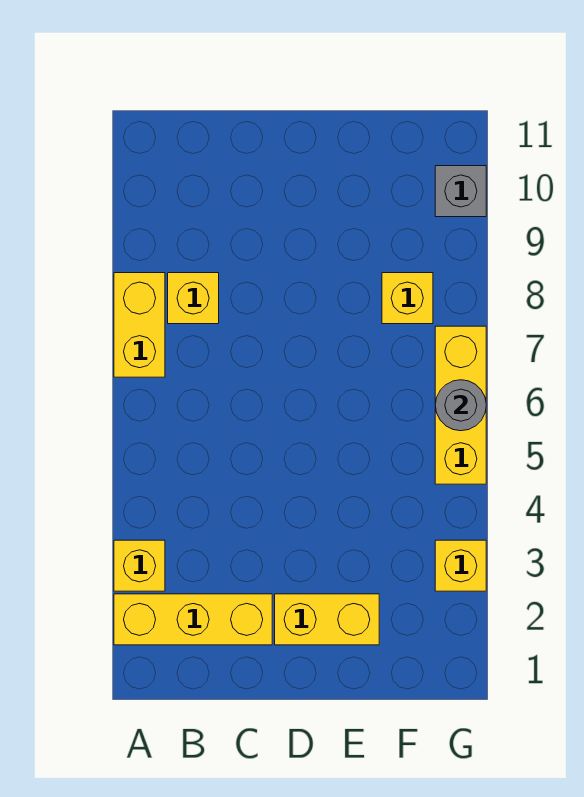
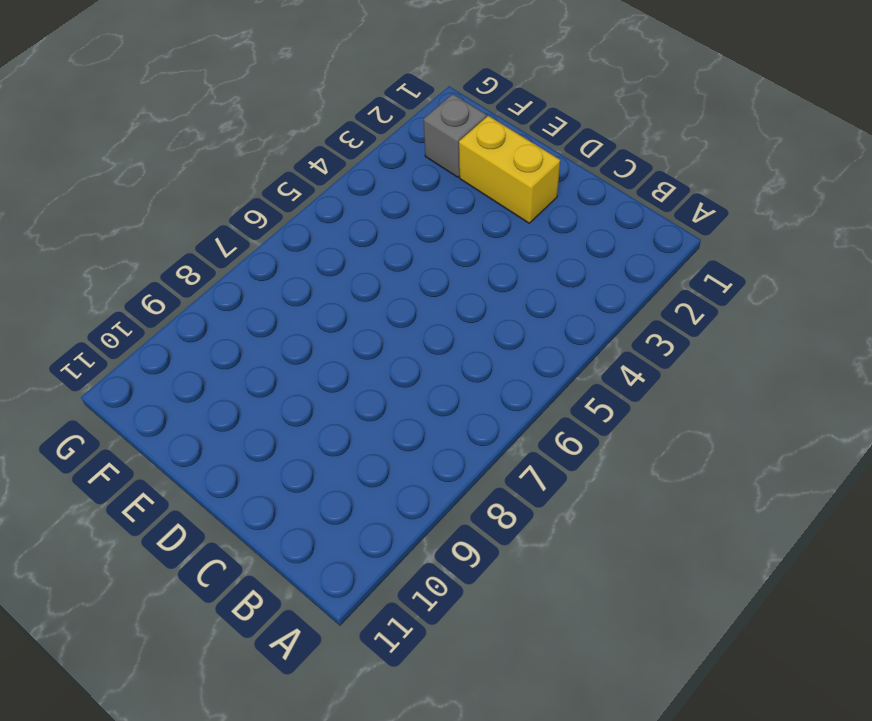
grey brick F2 level 1 -> grey brick G10 level 1
none -> yellow brick A2:C2 level 1
none -> yellow brick A3 level 1

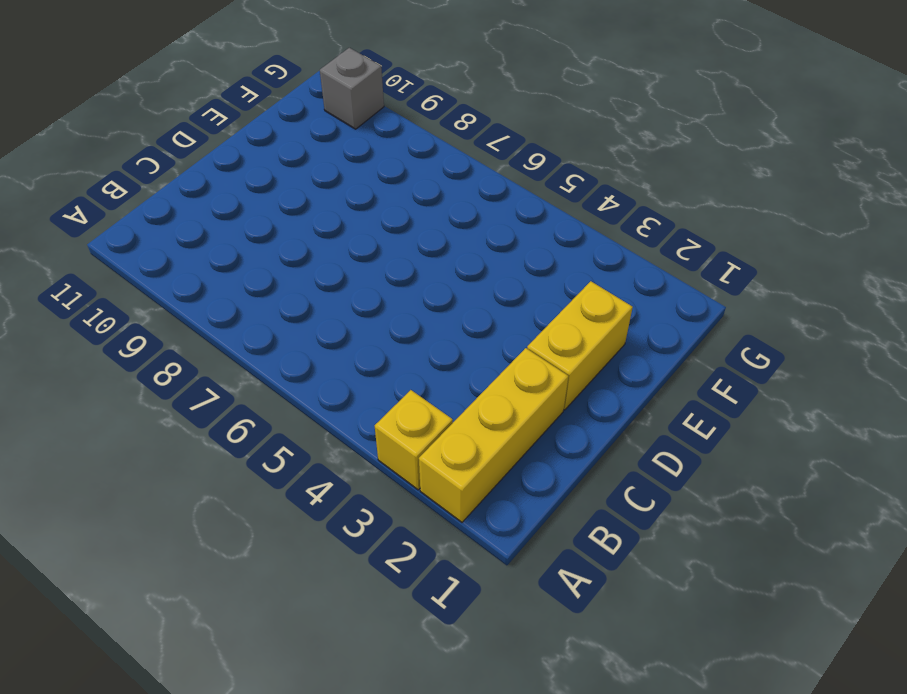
none -> yellow brick A7:A8 level 1
none -> yellow brick B8 level 1

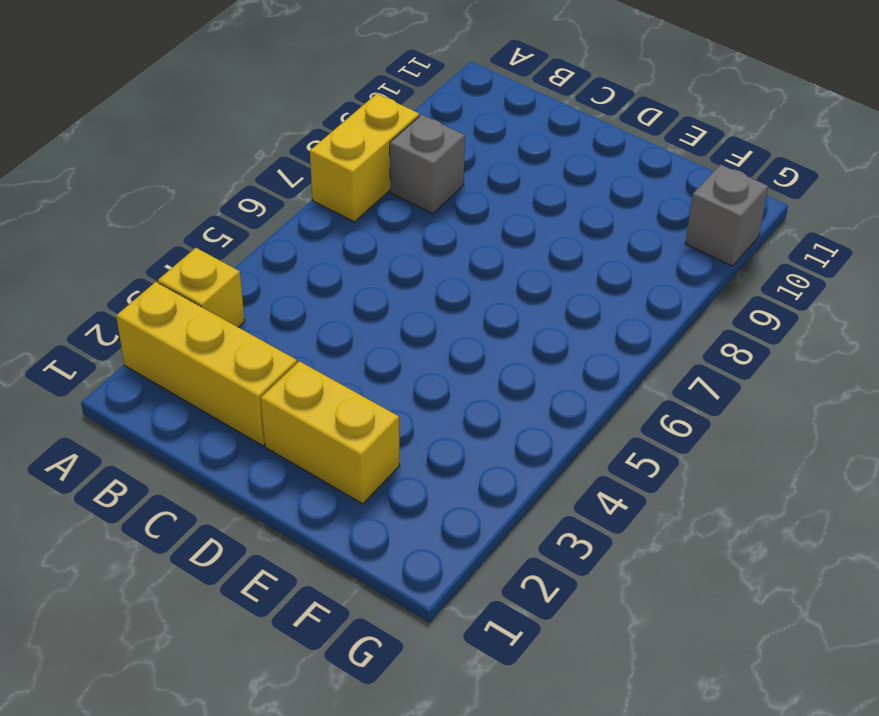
grey brick B8 level 1 -> yellow brick B8 level 1
none -> yellow brick F8 level 1
none -> yellow brick G3 level 1

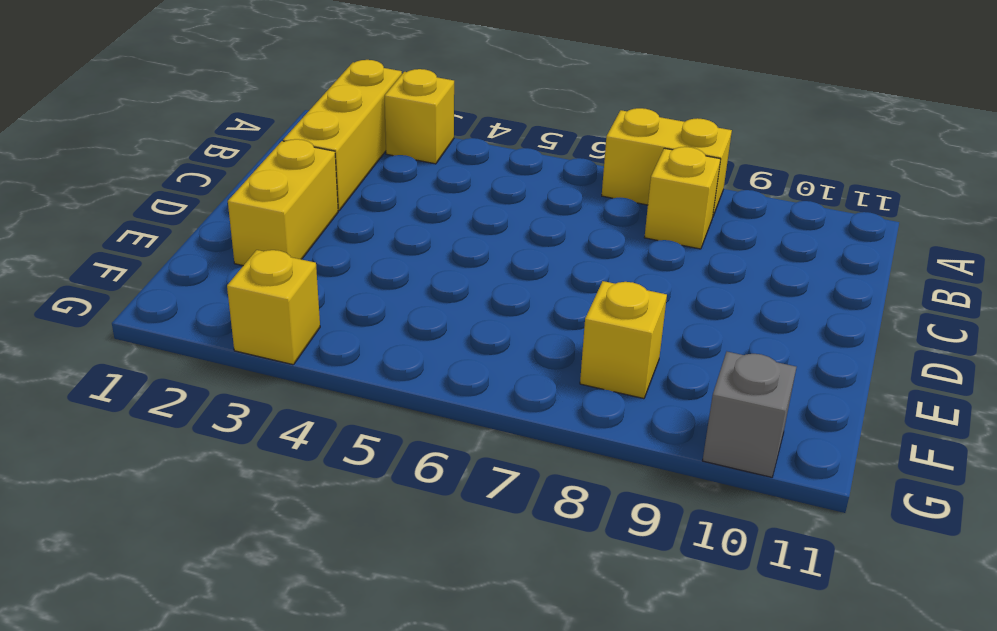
none -> yellow brick G5:G7 level 1
none -> grey round brick G6 level 2

